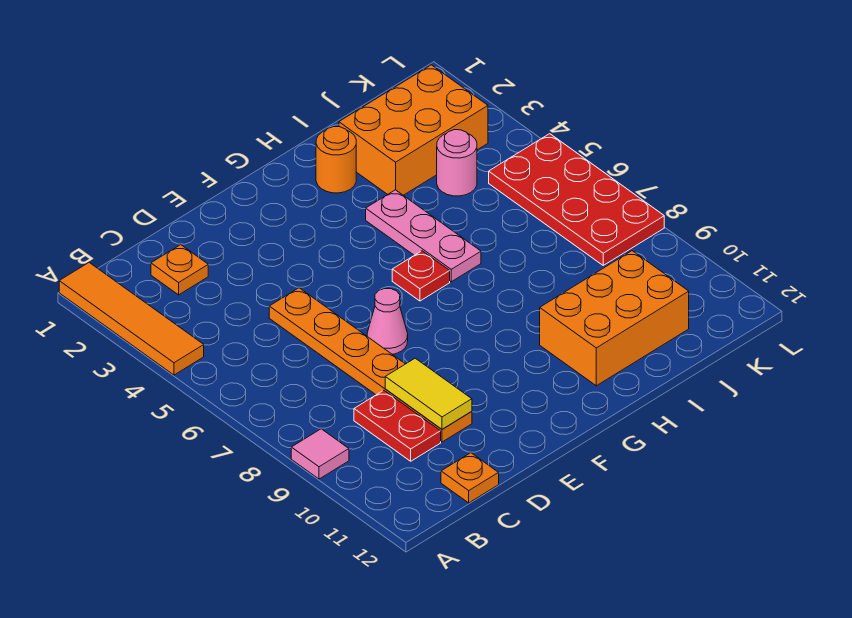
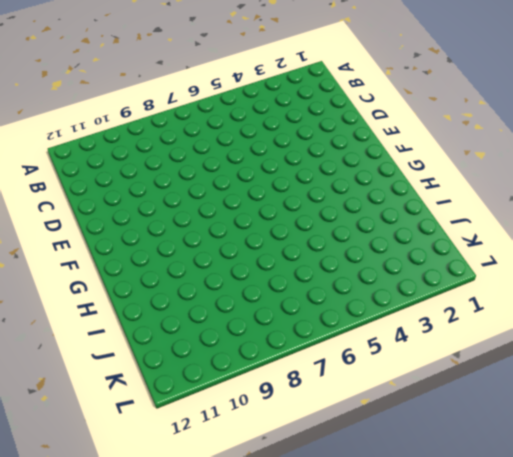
none -> orange tile A1:A4 level 1
none -> pink tile A9 level 1
none -> orange plate C2 level 1

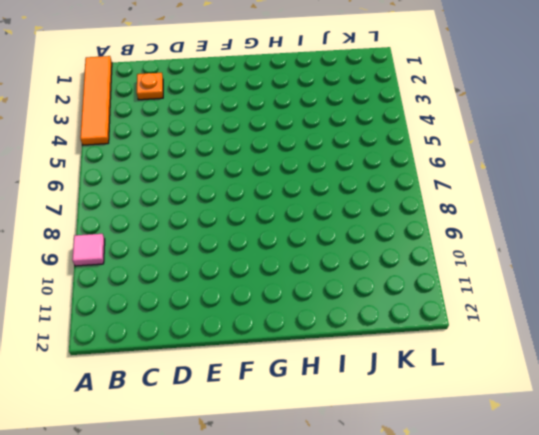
none -> red plate C9:C10 level 1
none -> orange plate C12 level 1
none -> orange plate D5:D10 level 1

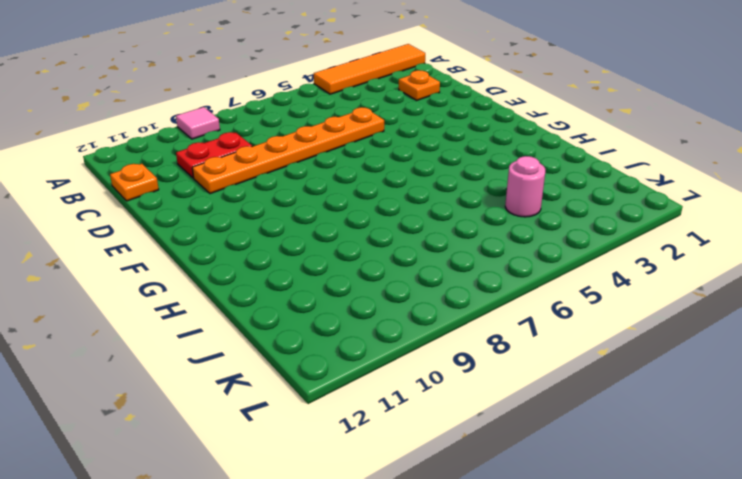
none -> pink cone E7 level 1
none -> red plate G6 level 1
none -> orange round brick H2 level 1

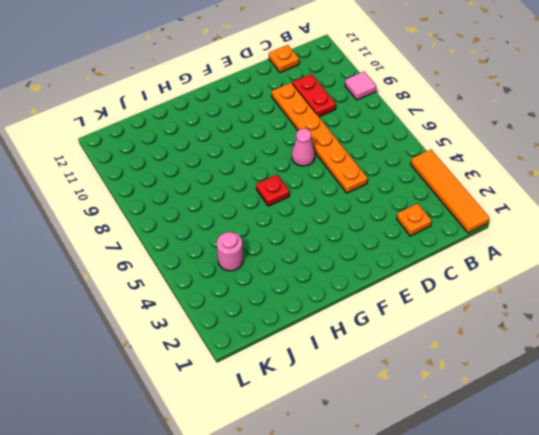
none -> orange round brick H2 level 1
none -> pink plate H4:H6 level 1
none -> orange brick H10:J11 level 1

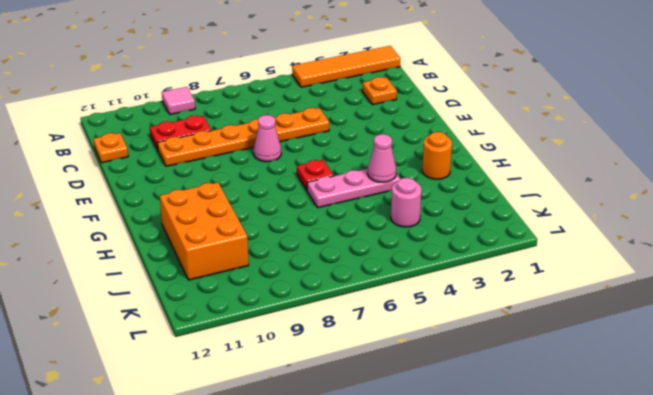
pink cone H4 level 2 -> none
none -> orange brick I2:K3 level 1
none -> red plate K5:L8 level 1
none -> yellow tile D9:D10 level 2

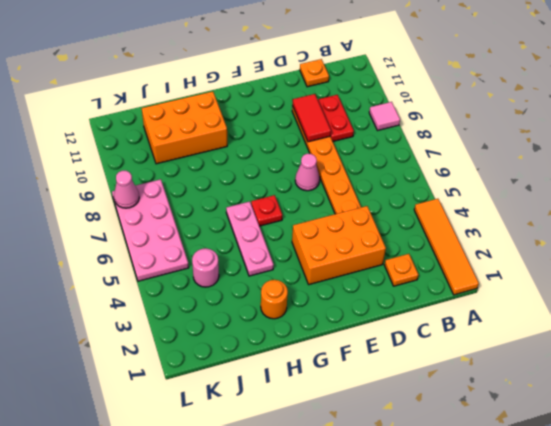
orange brick D3:F4 level 1 -> orange brick I2:K3 level 1
red tile D9:D10 level 2 -> yellow tile D9:D10 level 2
pink plate K5:L8 level 1 -> red plate K5:L8 level 1
pink cone L8 level 2 -> none

